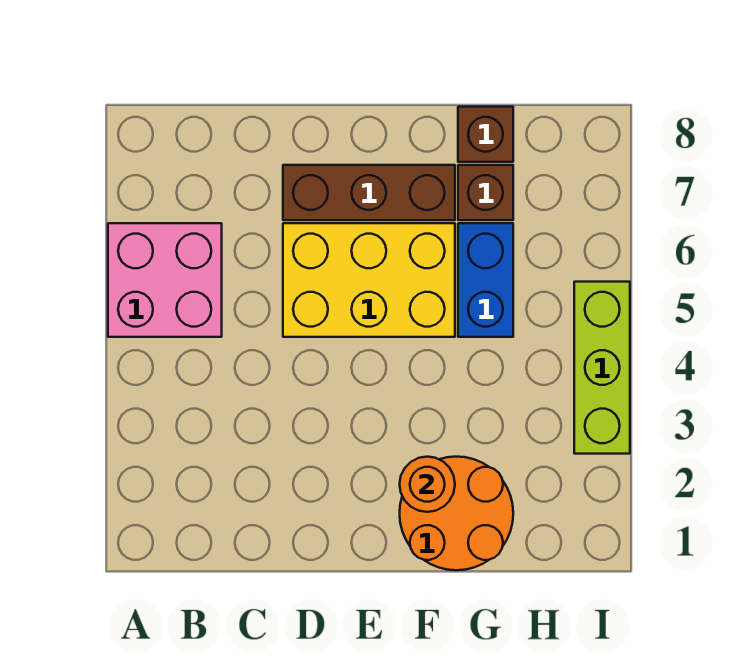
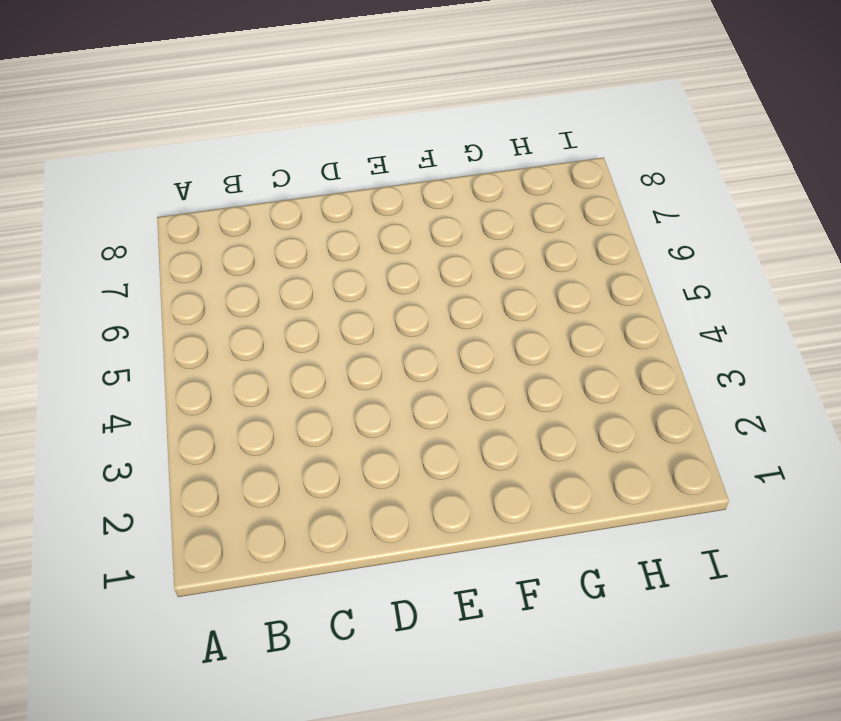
none -> pink brick A5:B6 level 1
none -> yellow brick D5:F6 level 1

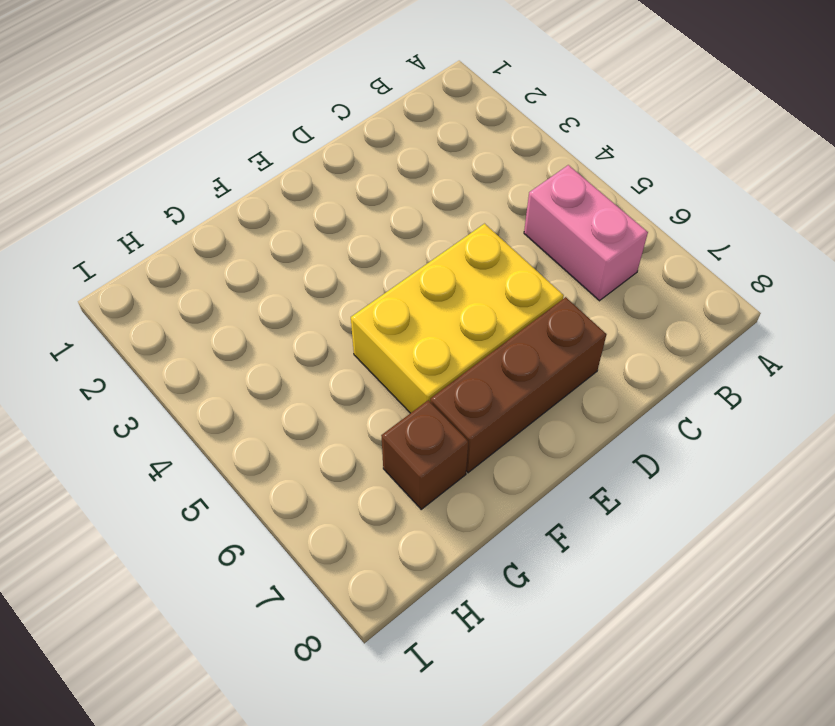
pink brick B5:B6 level 1 -> pink brick A5:B6 level 1
none -> orange round brick F1:G2 level 1
none -> blue brick G5:G6 level 1

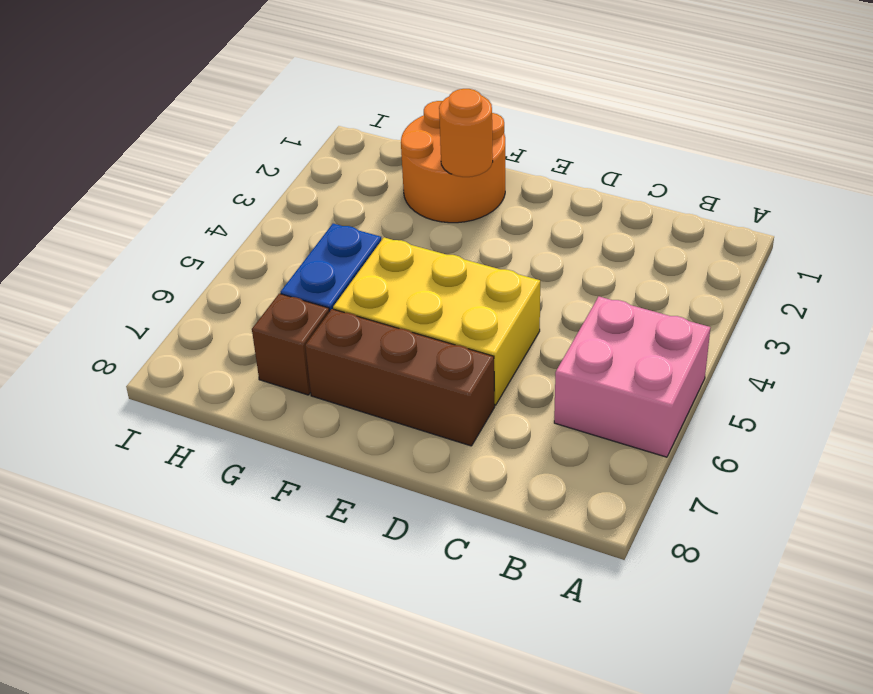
none -> brown brick G8 level 1
none -> lime brick I3:I5 level 1

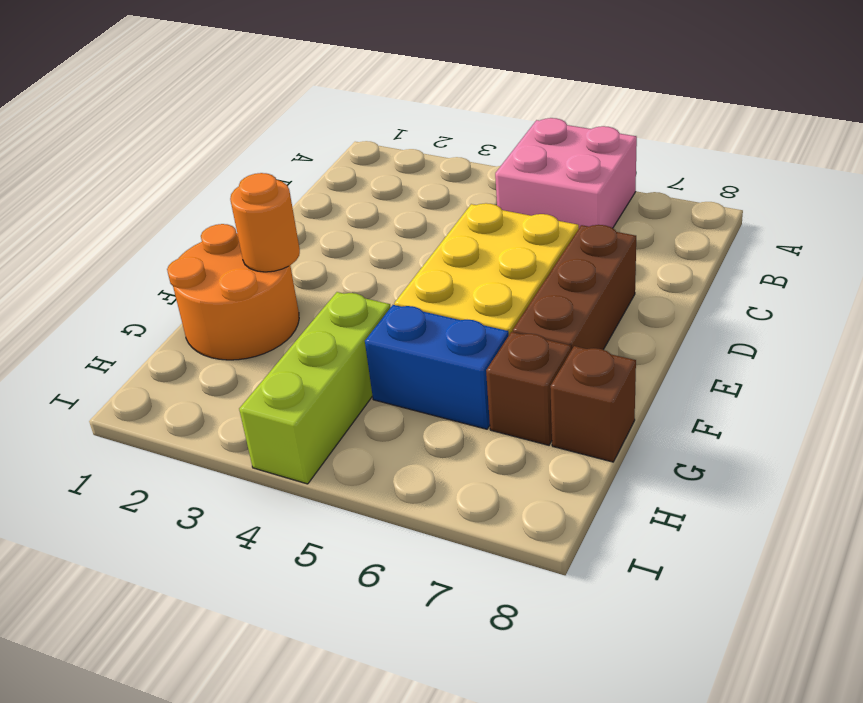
lime brick G4:I4 level 1 -> lime brick I3:I5 level 1

